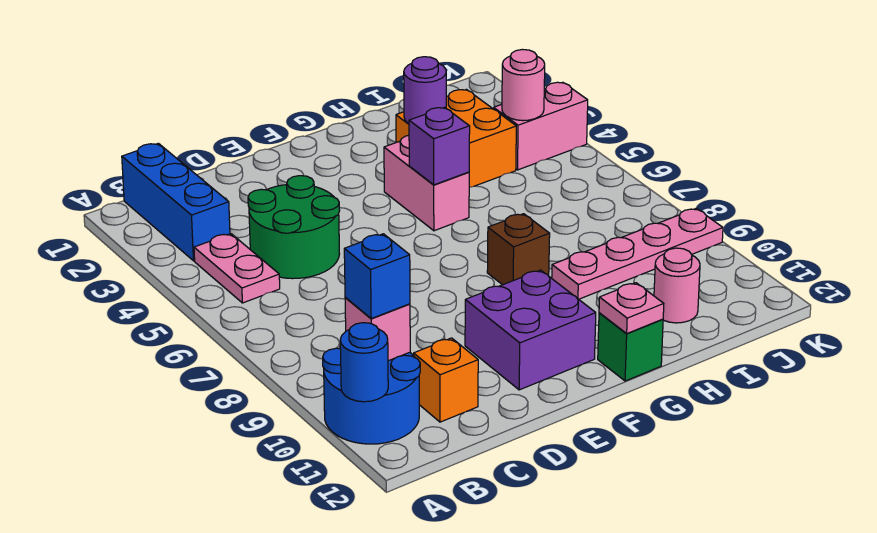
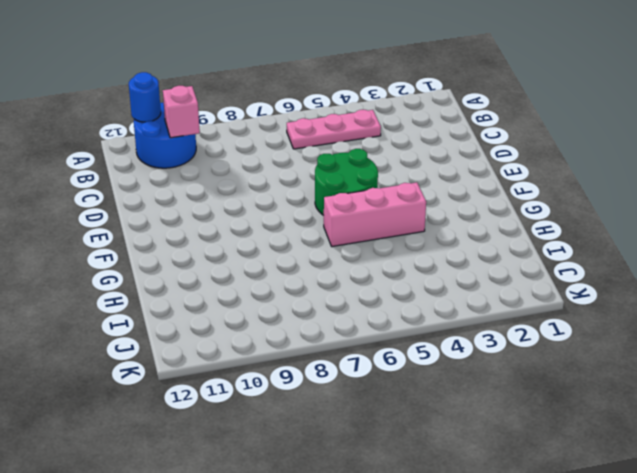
pink plate B4:B6 level 1 -> pink plate B4:B5 level 1
green round brick E5:F6 level 1 -> green round brick C4:D5 level 1
pink brick G4:G6 level 1 -> pink brick G4:G5 level 1
none -> blue brick B1:B3 level 1
none -> orange brick C11 level 1
none -> purple brick E10:F11 level 1

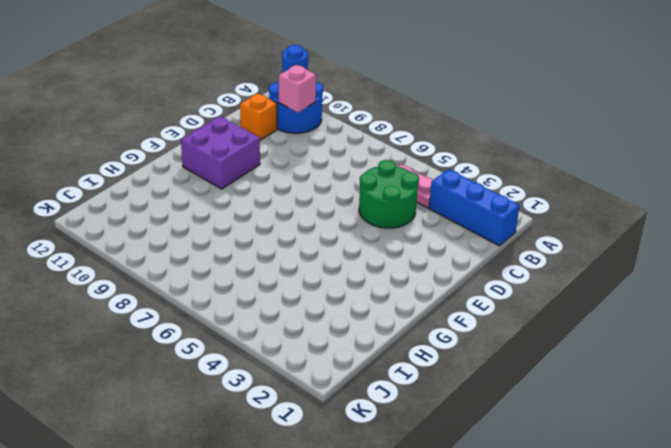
none -> pink brick G4:G5 level 1
none -> brown brick G8 level 1
none -> green brick G12 level 1

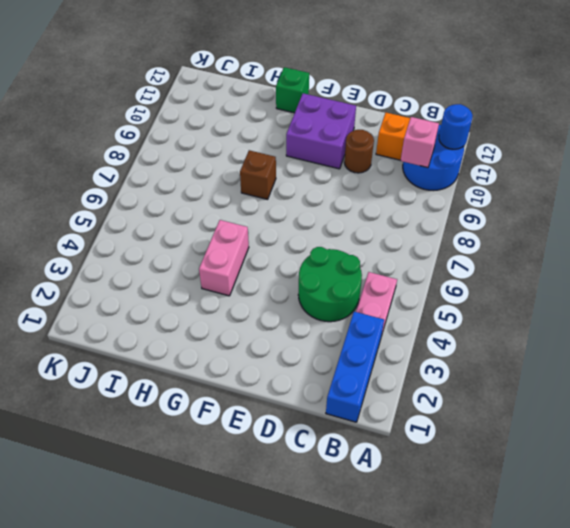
brown round brick D10 level 1 -> none
none -> orange brick H3:I4 level 1
none -> pink plate H9:K9 level 1
none -> pink round brick I11 level 1

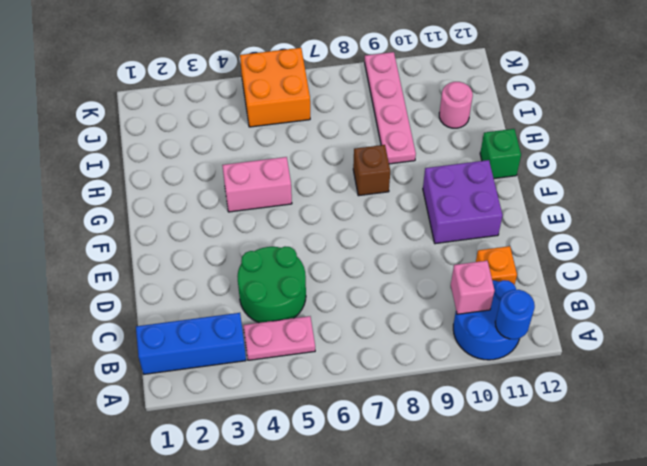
orange brick J5:K6 level 1 -> orange brick H3:I4 level 1
none -> pink brick J4:K4 level 1
none -> purple brick G5 level 2
none -> pink plate G12 level 2

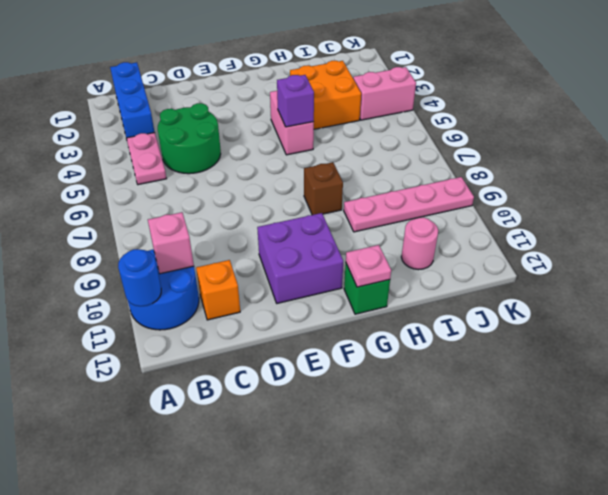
none -> purple round brick H3 level 2
none -> pink round brick J4 level 2
none -> blue brick B10 level 3

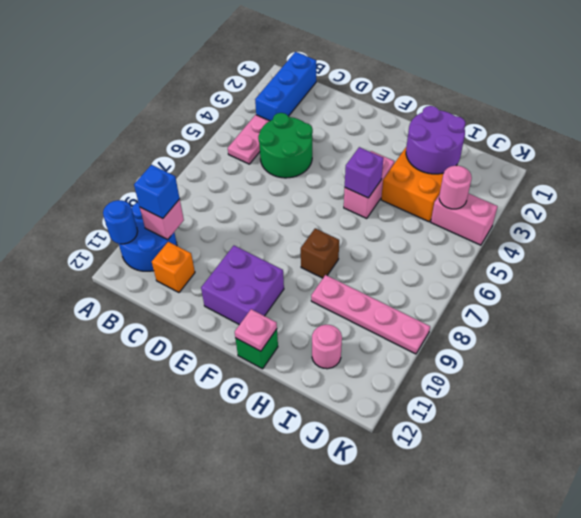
purple round brick H2:I3 level 2 -> purple round brick H3 level 2

